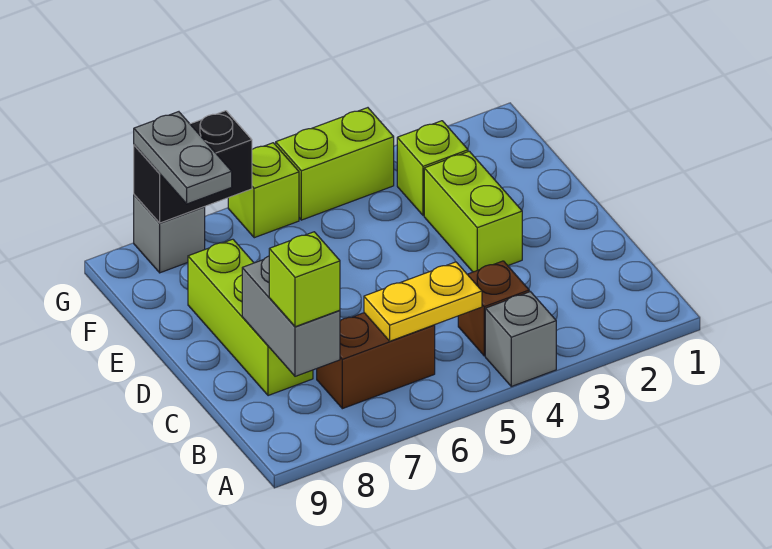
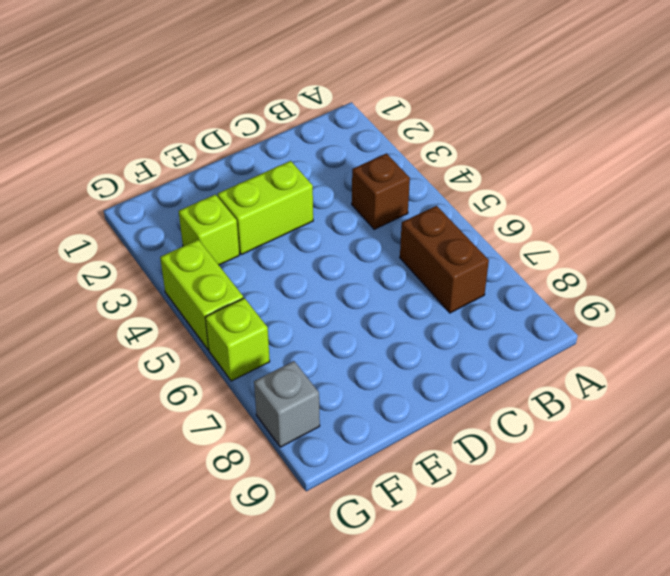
none -> grey brick A4 level 1
none -> lime brick C8:E8 level 1
none -> yellow plate B5:B6 level 2

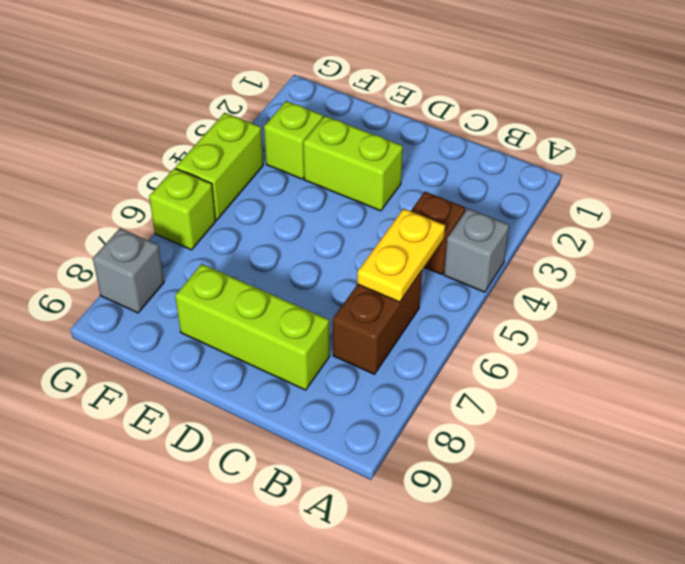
none -> grey brick B8:C8 level 2
none -> black brick G7:G8 level 2
none -> lime brick B8 level 3

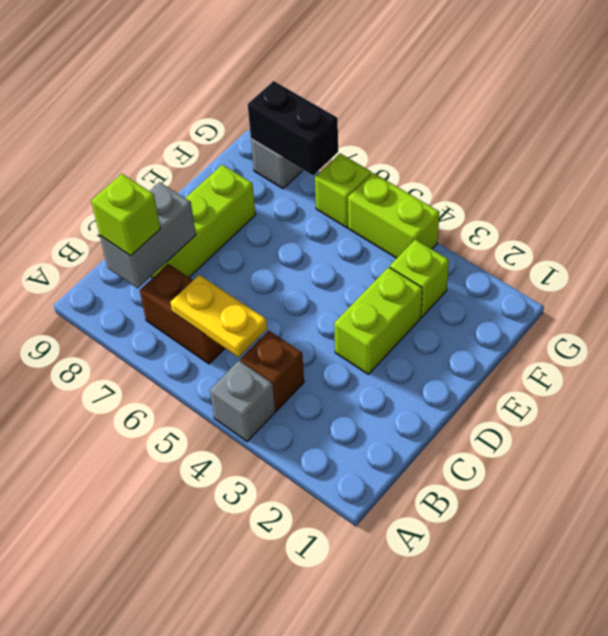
none -> grey plate F8:G8 level 3

